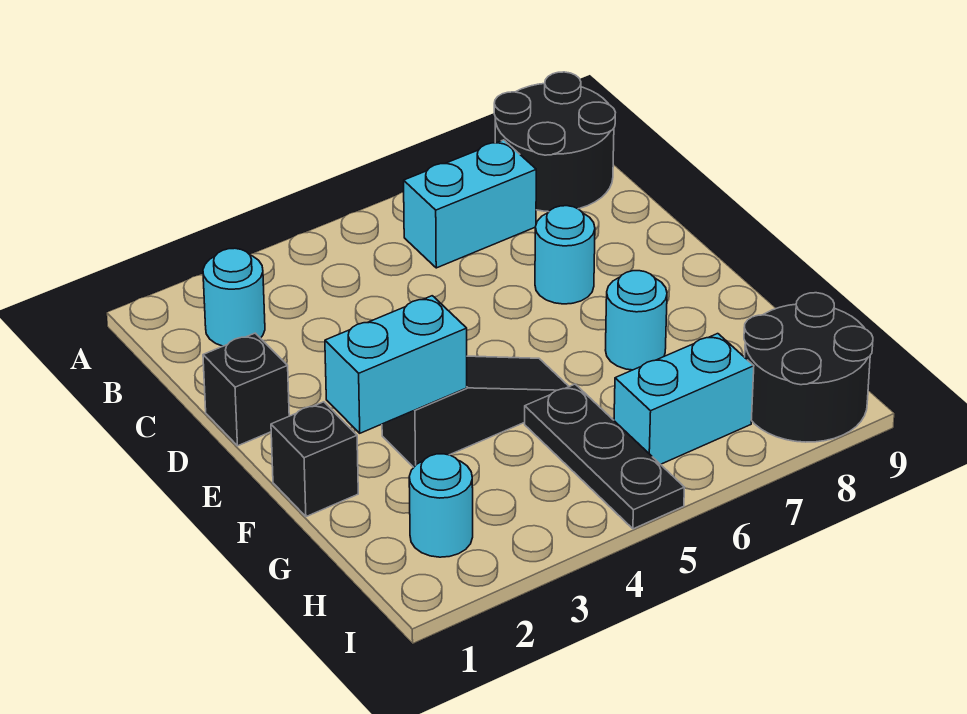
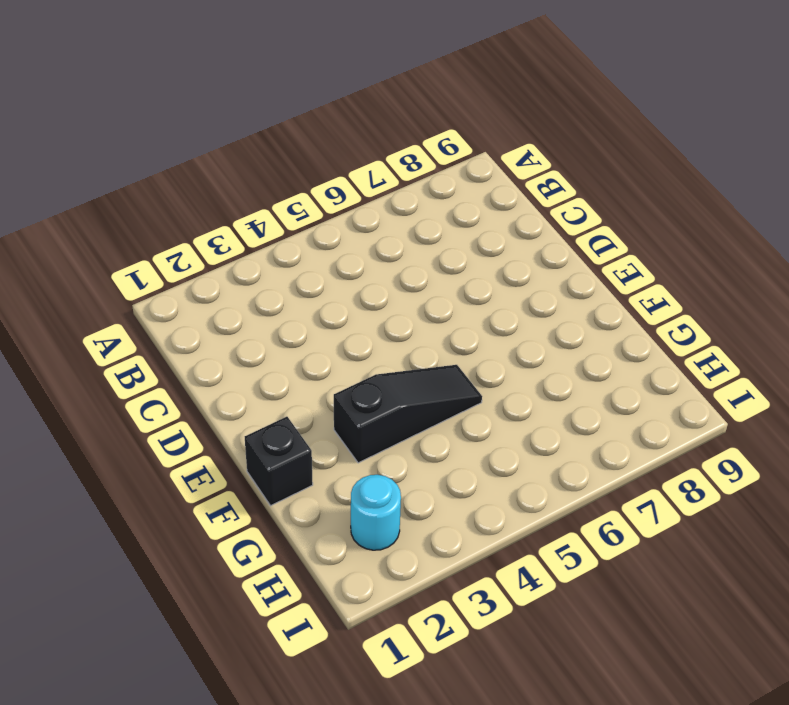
none -> black round brick A8:B9 level 1
none -> cyan round brick B2 level 1
none -> cyan brick B6:B7 level 1

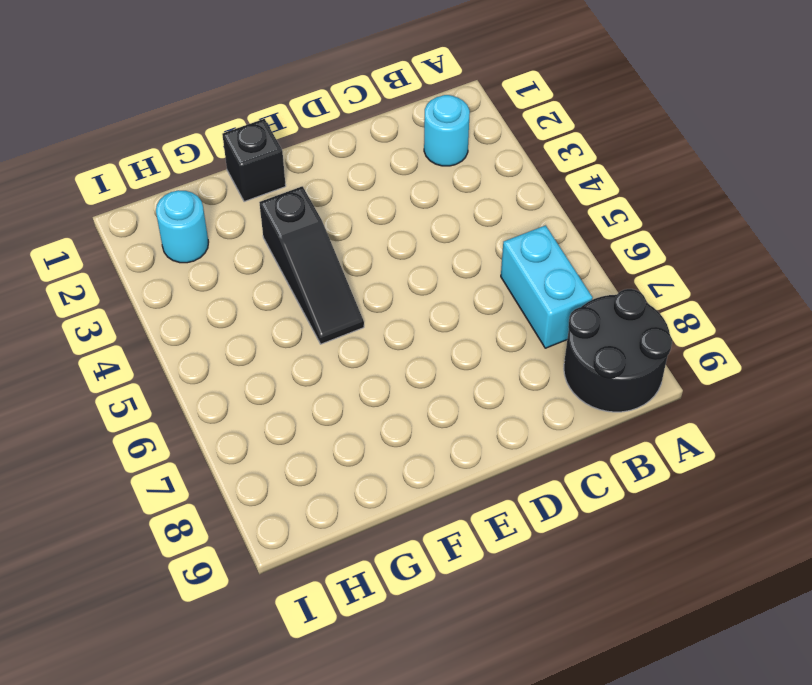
none -> black brick D1 level 1
none -> cyan round brick D7 level 1
none -> cyan round brick F7 level 1

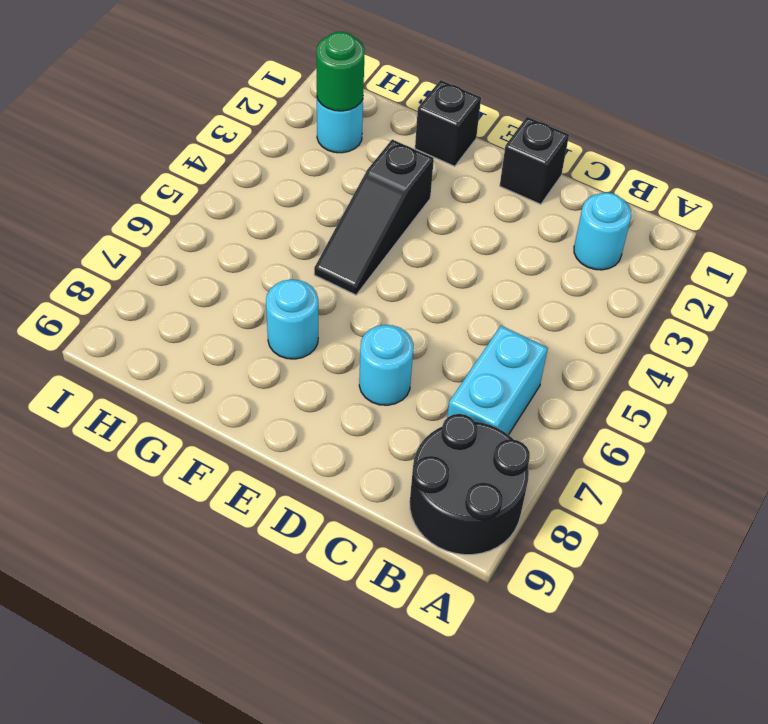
green round brick H2 level 2 -> none
none -> black plate G5:I5 level 1
none -> cyan brick H6:H7 level 1
none -> black round brick H8:I9 level 1

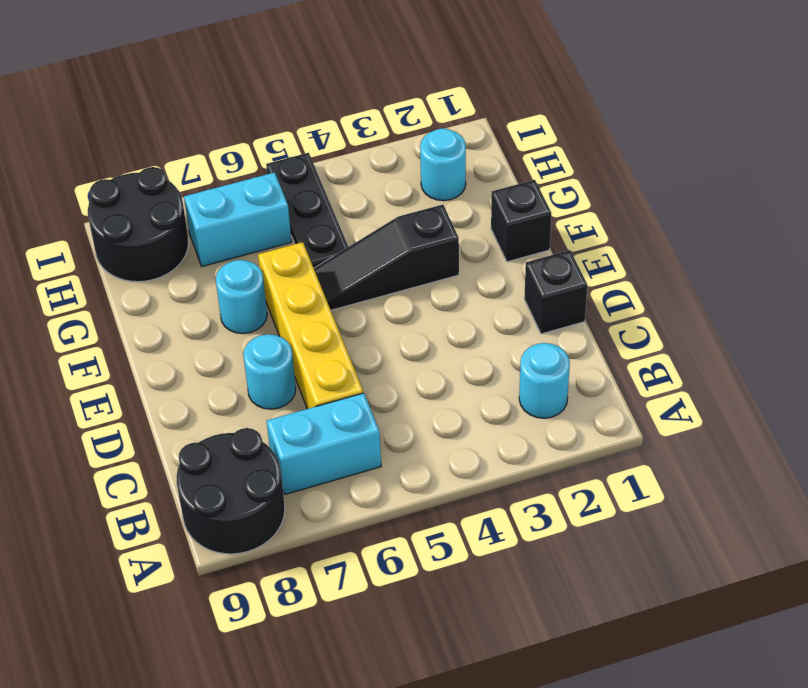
yellow brick C6:F6 level 1 -> none
none -> cyan brick F2:F3 level 2

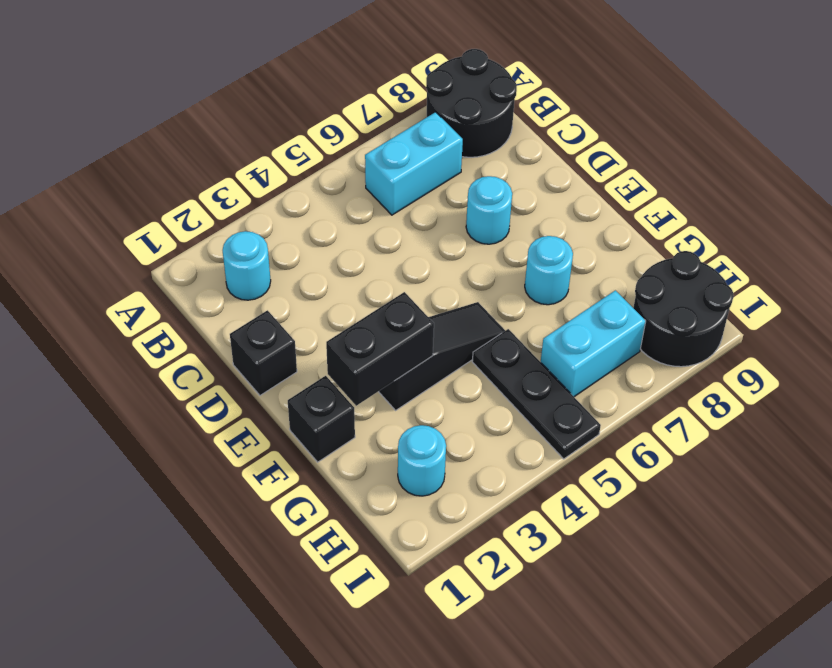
black brick F2:F3 level 2 -> cyan brick F2:F3 level 2

